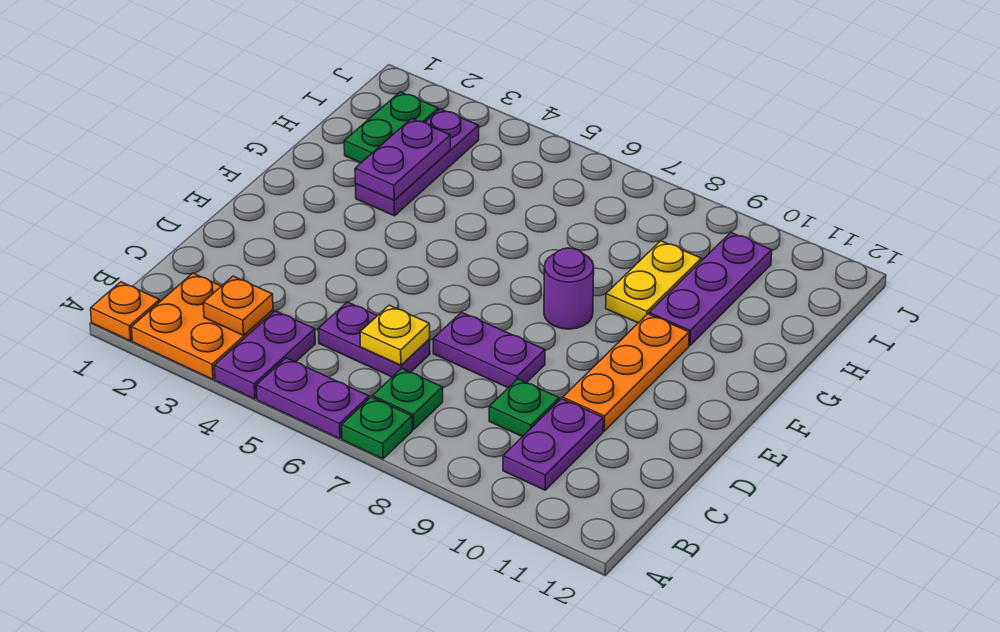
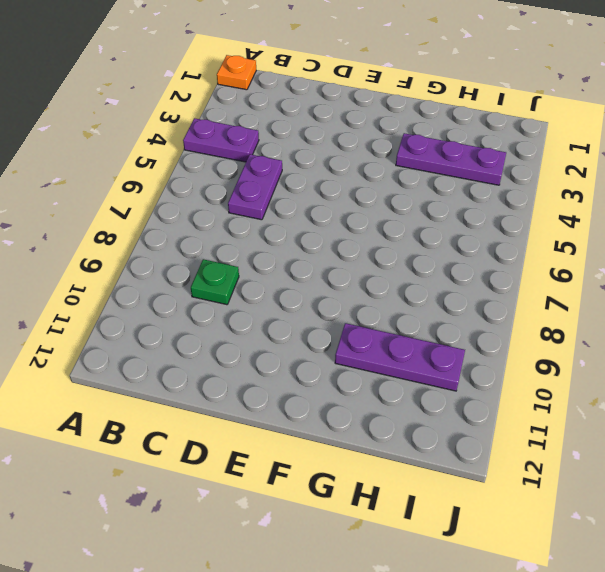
none -> orange plate A2:B3 level 1
none -> purple plate A5:A6 level 1
none -> green plate A7 level 1

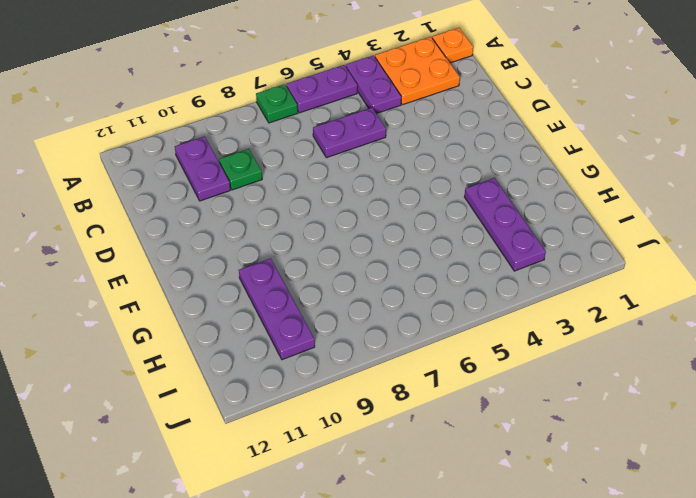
none -> green plate B7 level 1
none -> purple plate D7:D8 level 1
none -> orange plate D10:F10 level 1

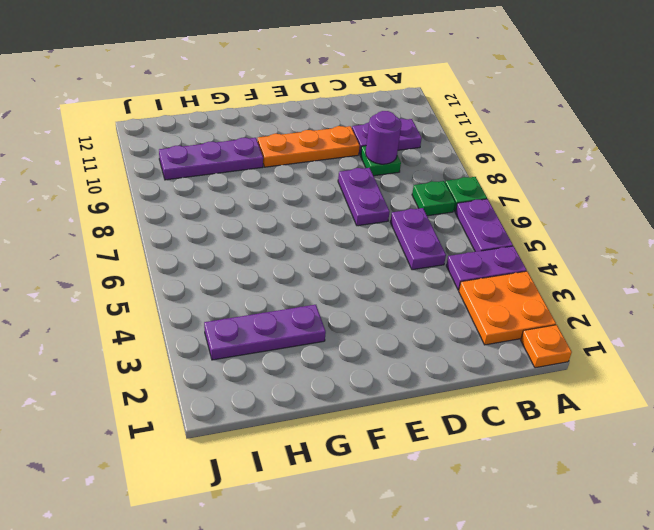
purple round brick C9 level 2 -> purple round brick F8 level 1
none -> yellow plate G9:H9 level 1
none -> green plate H2:I2 level 1
none -> orange plate B3 level 2

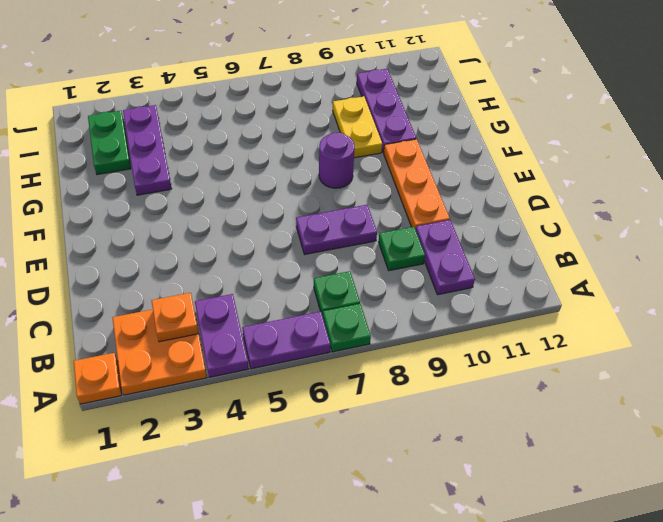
none -> purple plate C5:C6 level 1
none -> yellow plate C6 level 2
none -> purple plate G3:H3 level 2

